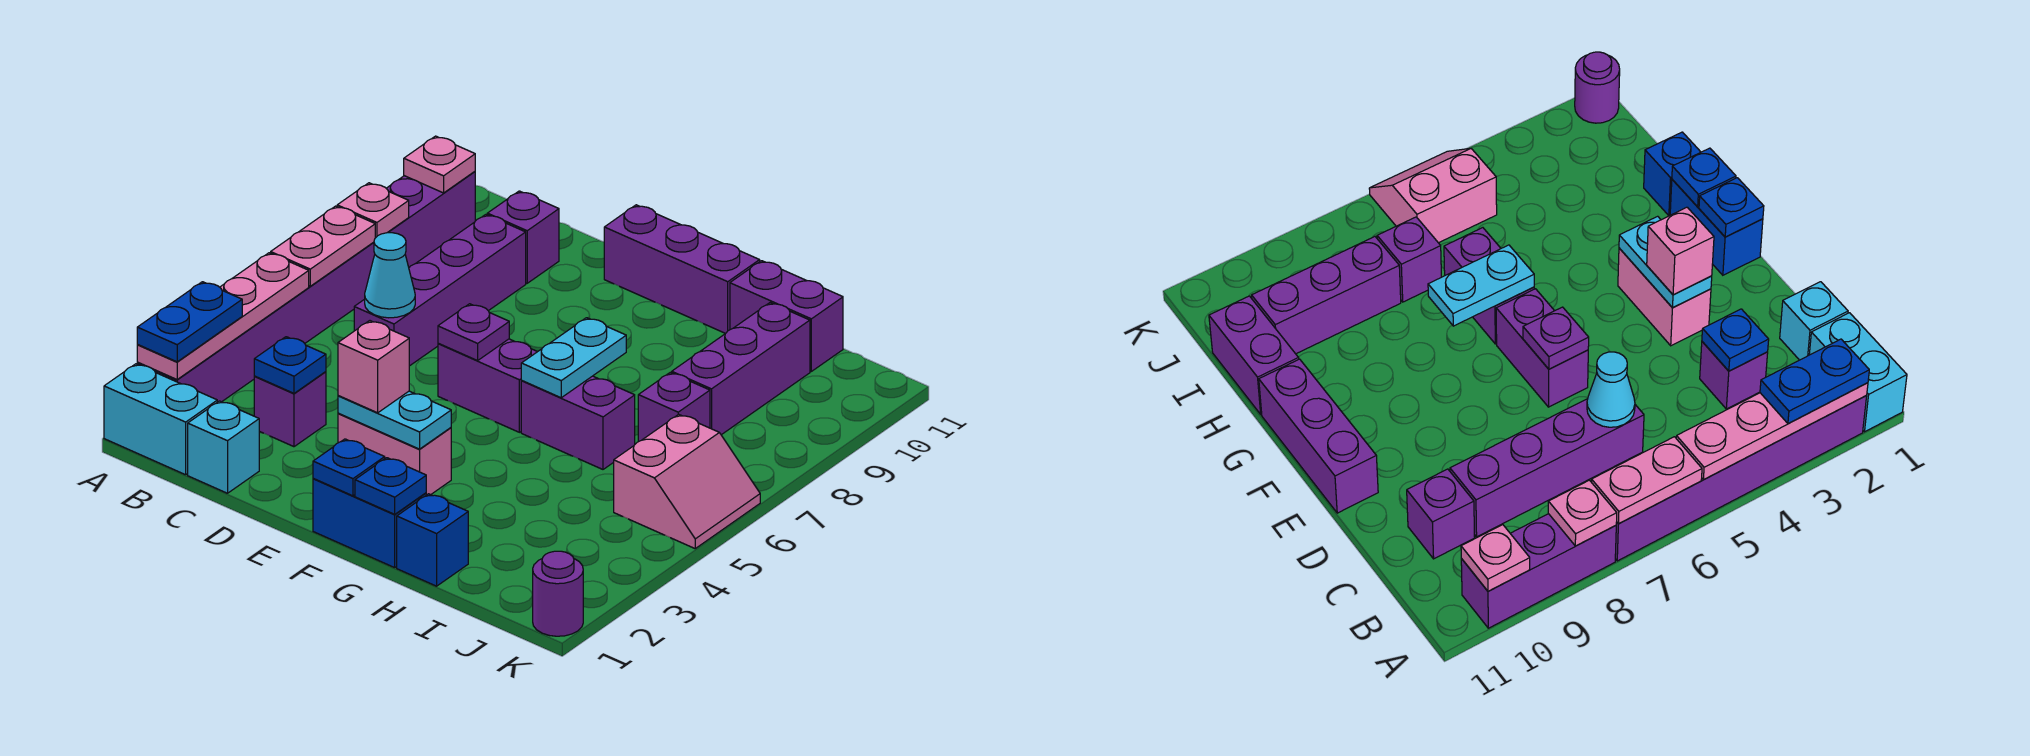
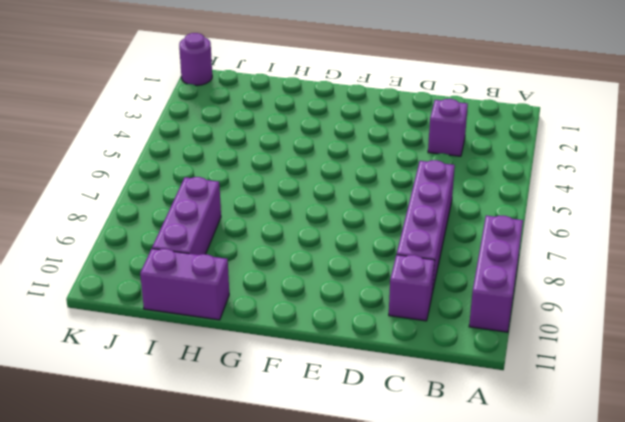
none -> cyan brick A1:B1 level 1
none -> purple brick A2:A7 level 1
none -> cyan brick C1 level 1
none -> pink brick E3:F3 level 1

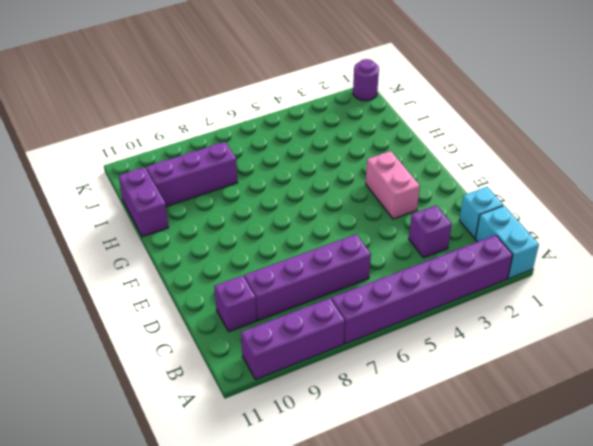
none -> purple brick E6:F6 level 1
none -> purple brick E11:G11 level 1
none -> blue brick F1:G1 level 1
none -> purple brick G6:H6 level 1

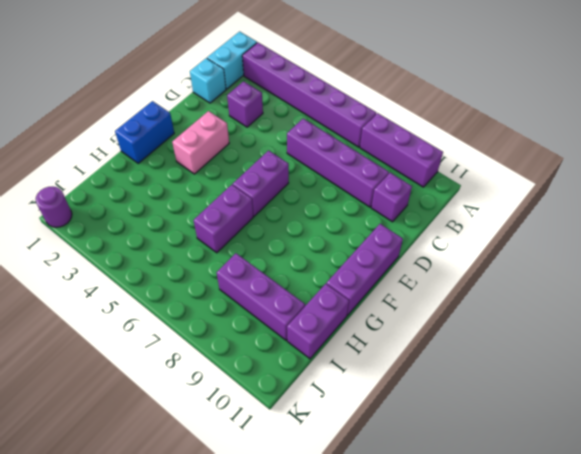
none -> blue brick H1 level 1
none -> purple brick I7 level 1
none -> pink slope J5:K6 level 1 top J
none -> pink plate A2:A5 level 2

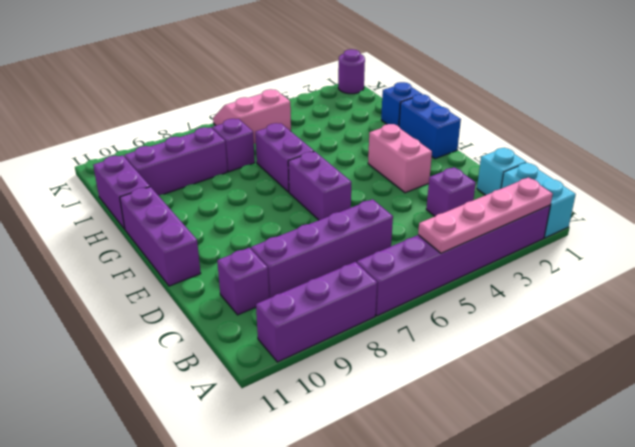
none -> pink plate A6:A7 level 2
none -> pink plate A8 level 2
none -> pink plate A10 level 2
none -> blue plate C3 level 2

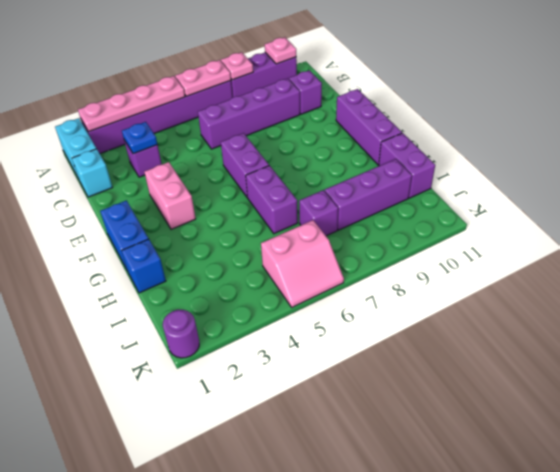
none -> cyan cone C6 level 2
none -> cyan plate E3:F3 level 2
none -> purple plate E6 level 2
none -> blue plate F1 level 2

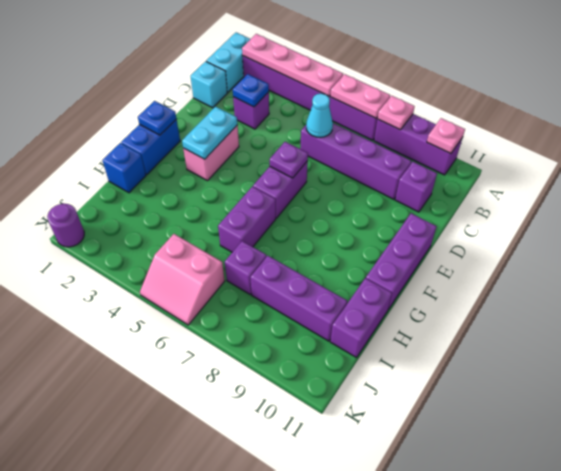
none -> blue plate G1 level 2
none -> cyan plate G6:G7 level 2
none -> blue plate A2:A3 level 3
none -> pink brick E3 level 3

